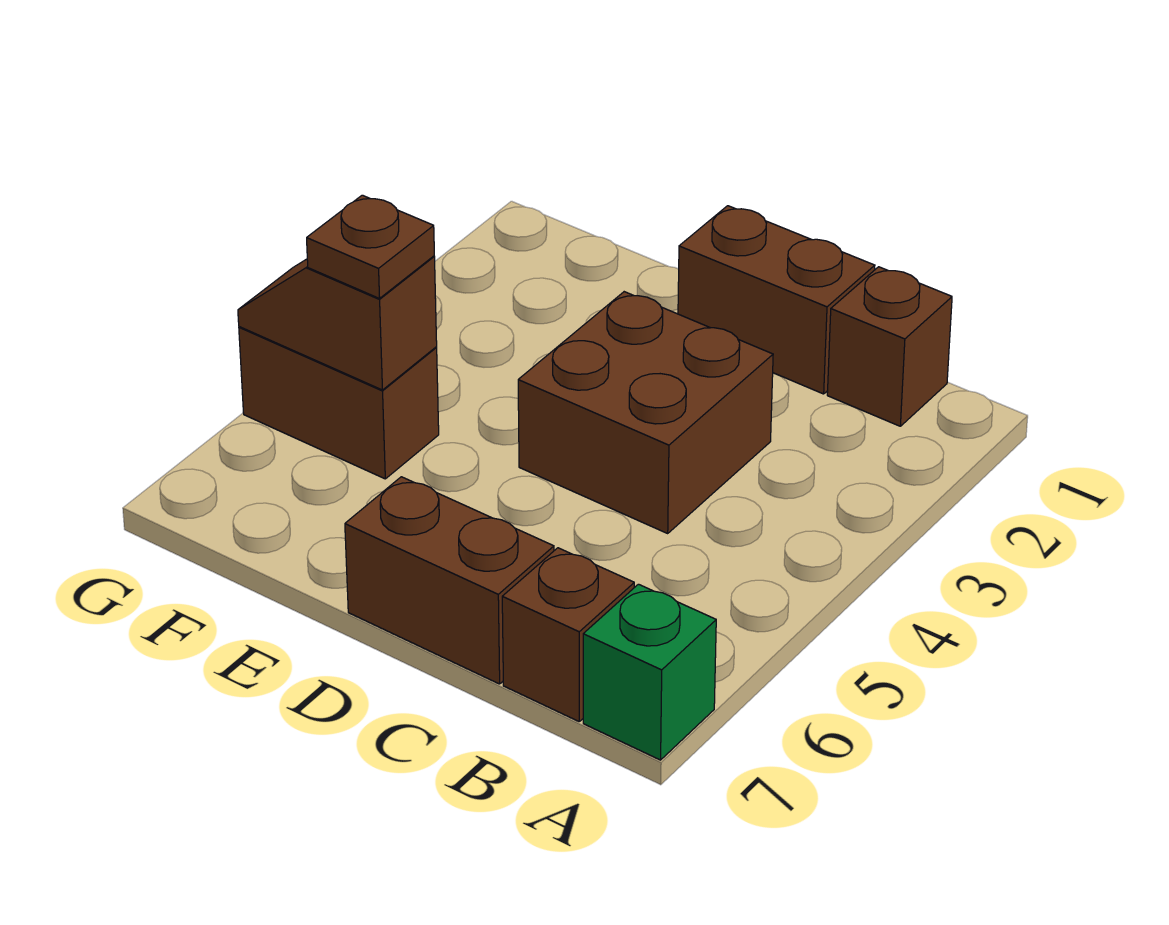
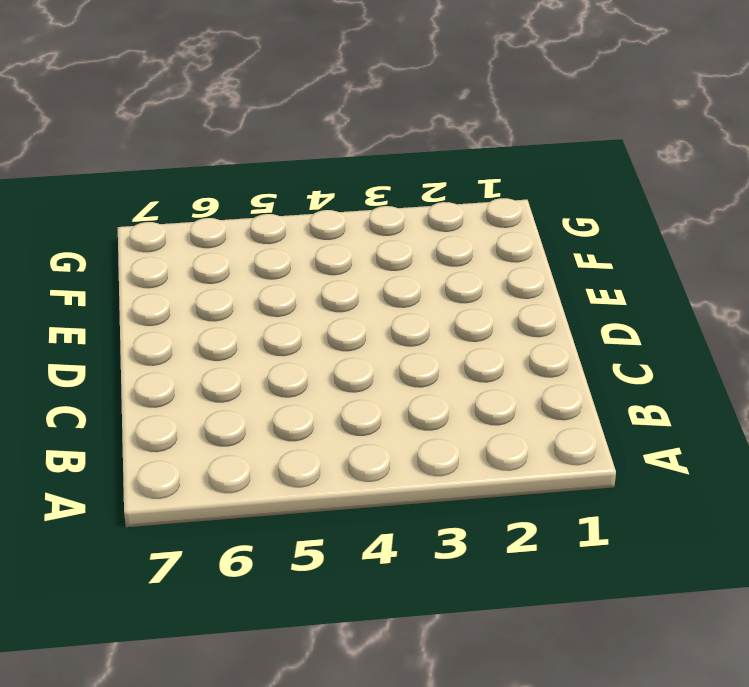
none -> green brick A7 level 1
none -> brown brick B1 level 1

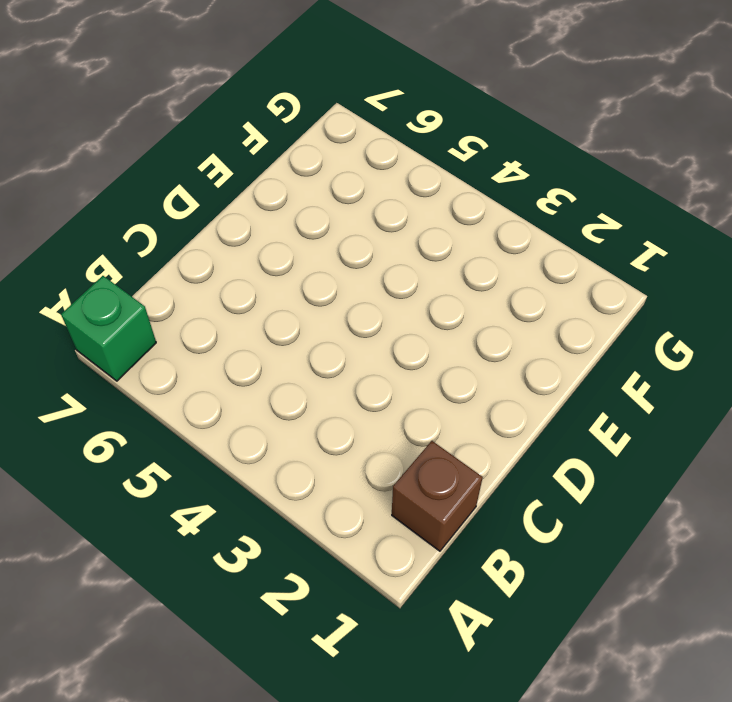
none -> brown brick B7 level 1
none -> brown brick C1:D1 level 1

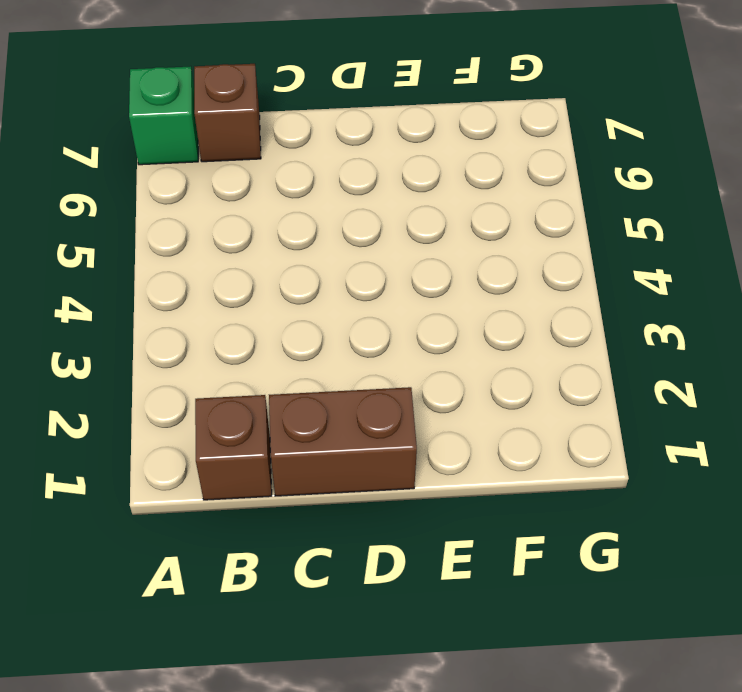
none -> brown brick C3:D4 level 1
none -> brown brick C7:D7 level 1

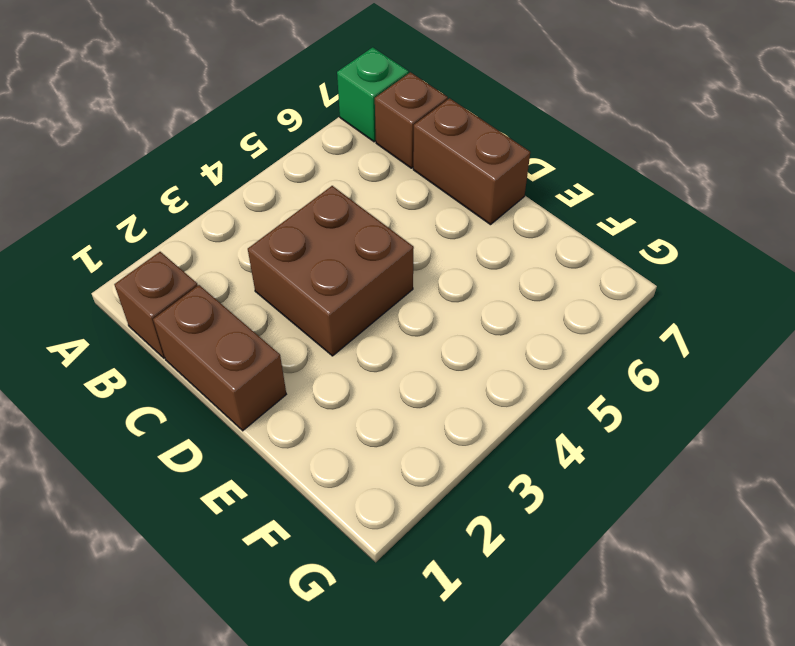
none -> brown brick F5:G5 level 1
none -> brown slope F5:G5 level 2 top F

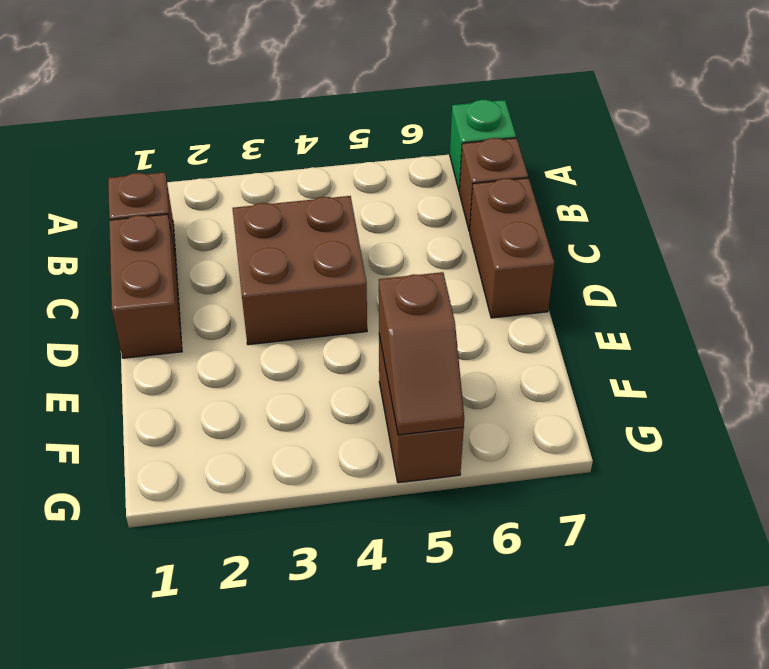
none -> brown plate F5 level 3

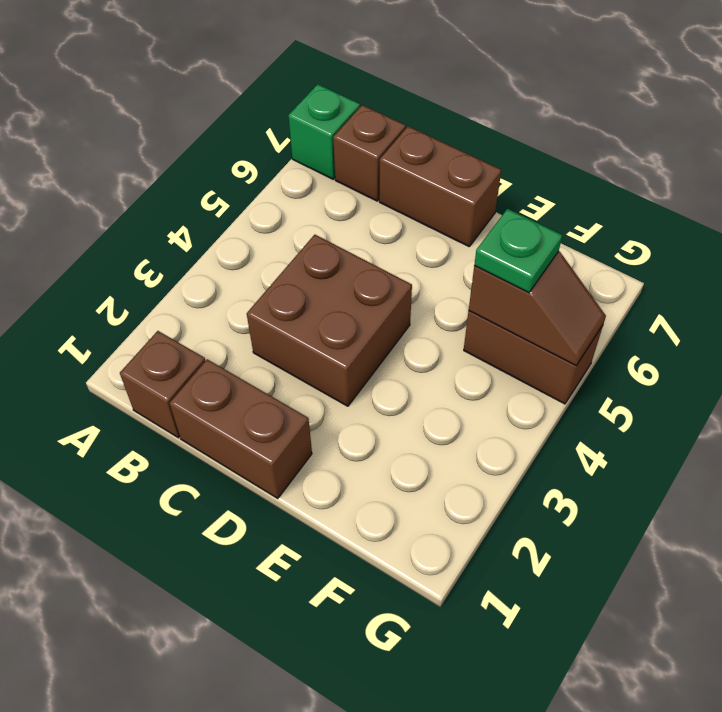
green plate F5 level 3 -> brown plate F5 level 3

